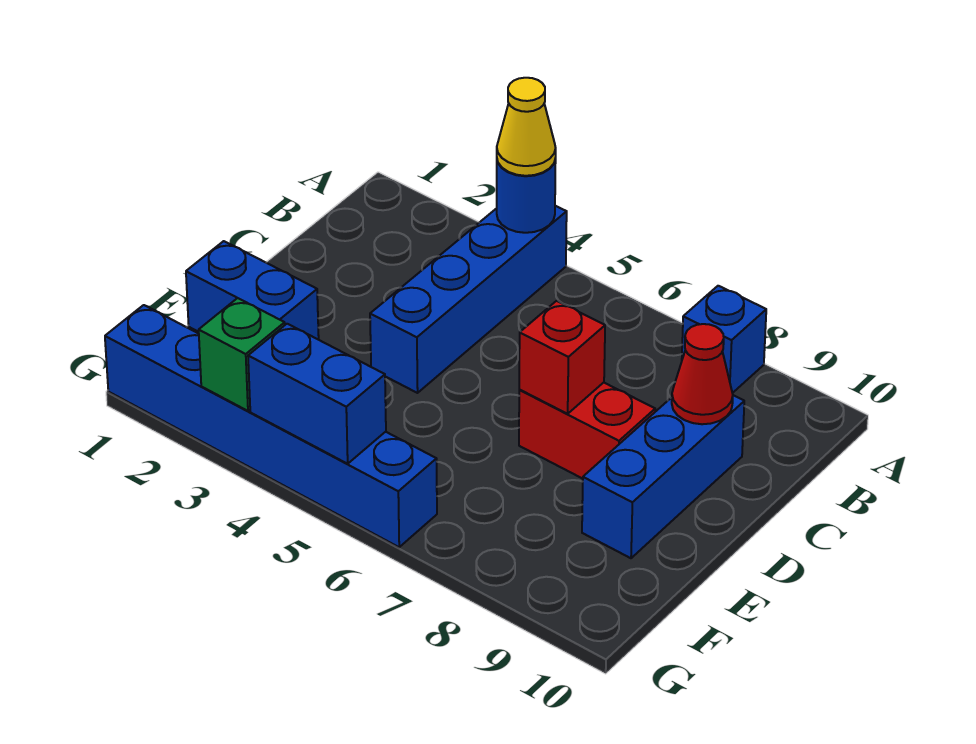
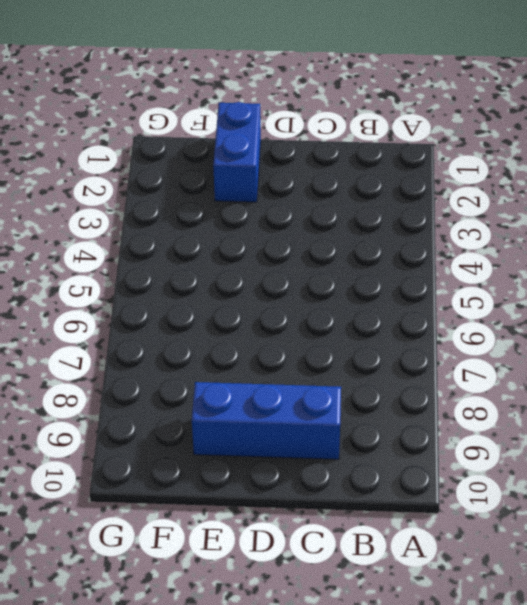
none -> blue brick A4:D4 level 1
none -> blue brick A8 level 1
none -> red brick D7:D8 level 1

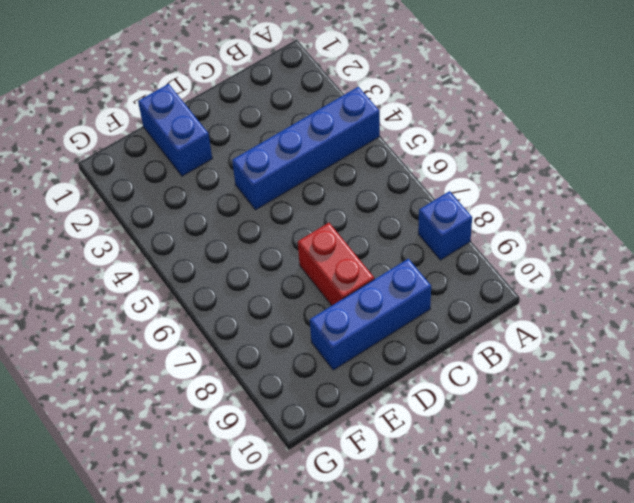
none -> blue brick G1:G6 level 1
none -> blue round brick A4 level 2
none -> red cone C9 level 2

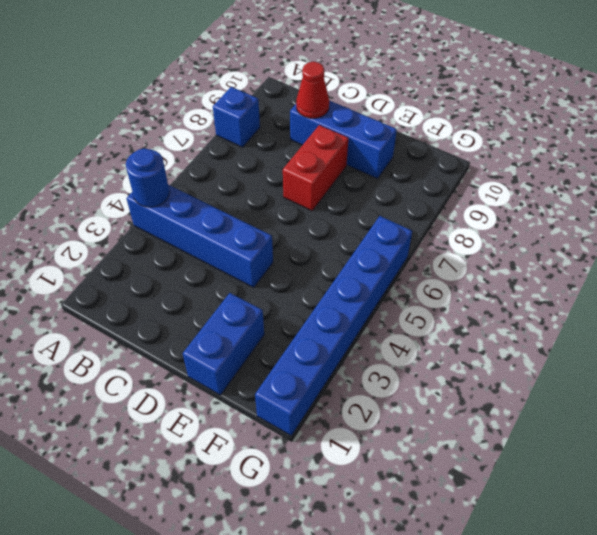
none -> red brick D7 level 2
none -> green brick G3 level 2
none -> blue brick G4:G5 level 2

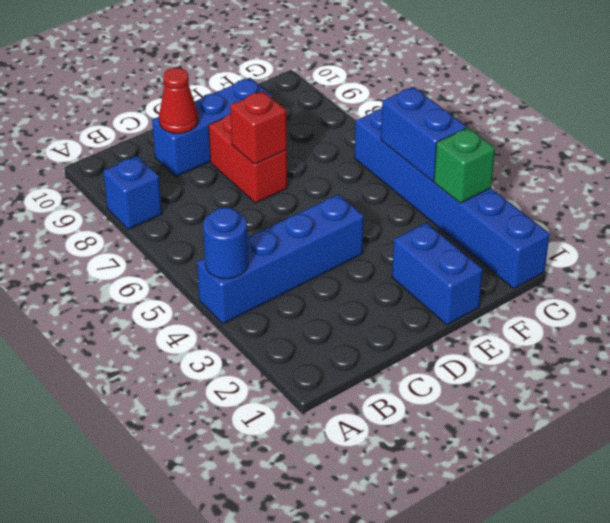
none -> yellow cone A4 level 3

